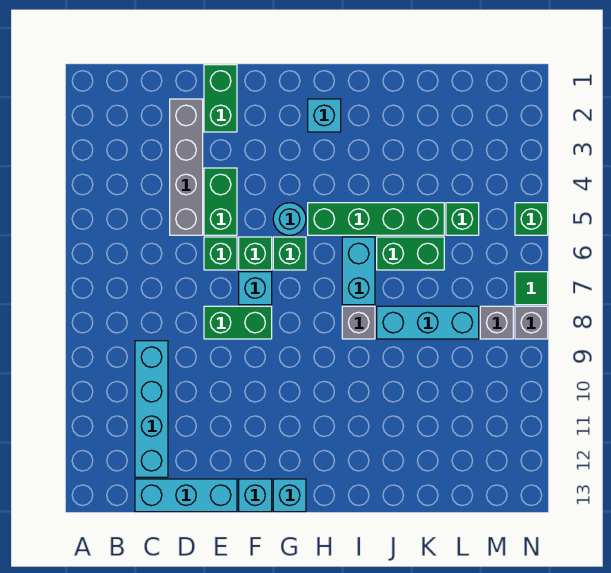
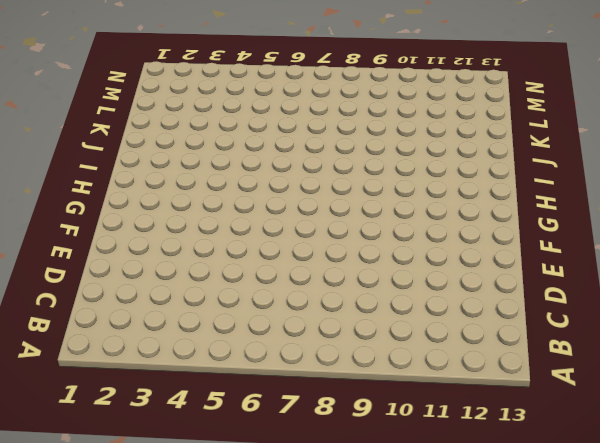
none -> cyan brick C9:C12 level 1
none -> cyan brick C13:E13 level 1
none -> grey brick D2:D5 level 1

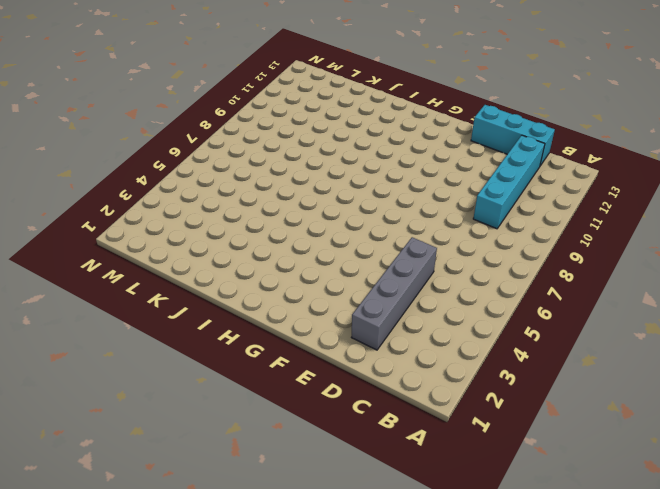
none -> green brick E1:E2 level 1
none -> green brick E4:E5 level 1
none -> green brick E6 level 1

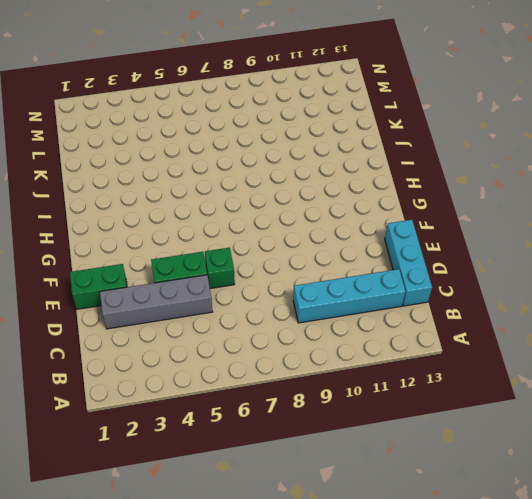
none -> green brick E8:F8 level 1
none -> green brick F6 level 1
none -> cyan brick F7 level 1

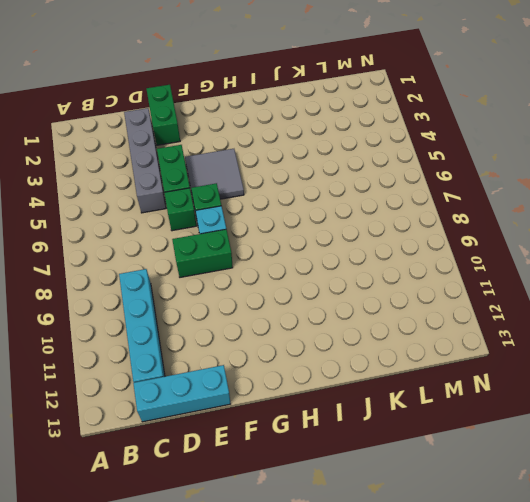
grey tile F4:G5 level 1 -> cyan round brick G5 level 1
none -> cyan brick F13 level 1
none -> green brick G6 level 1
none -> cyan brick G13 level 1

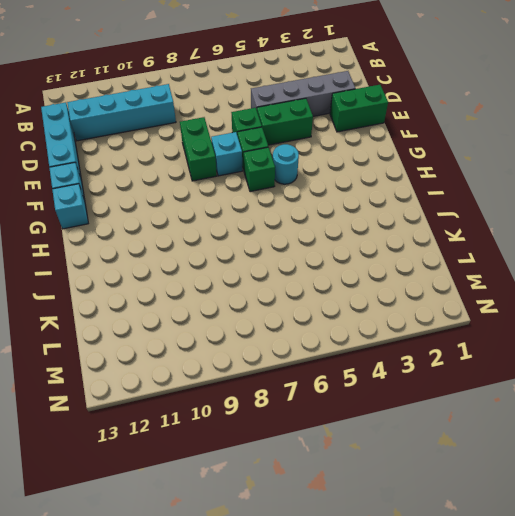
none -> cyan brick H2 level 1
none -> green brick H5:K5 level 1
none -> cyan brick I6:I7 level 1

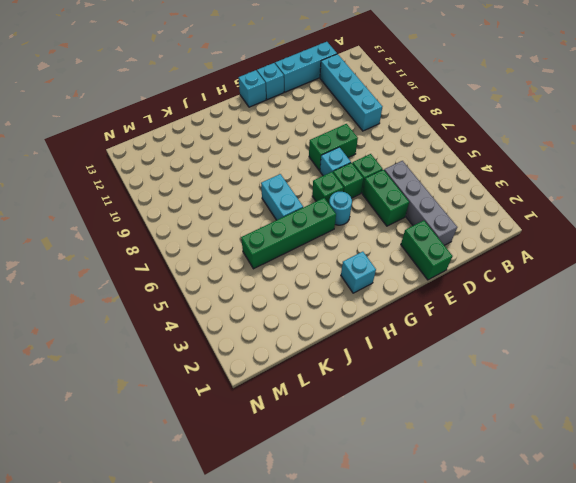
none -> grey brick I8 level 1
none -> green brick J6:K6 level 1
none -> cyan brick J8:L8 level 1

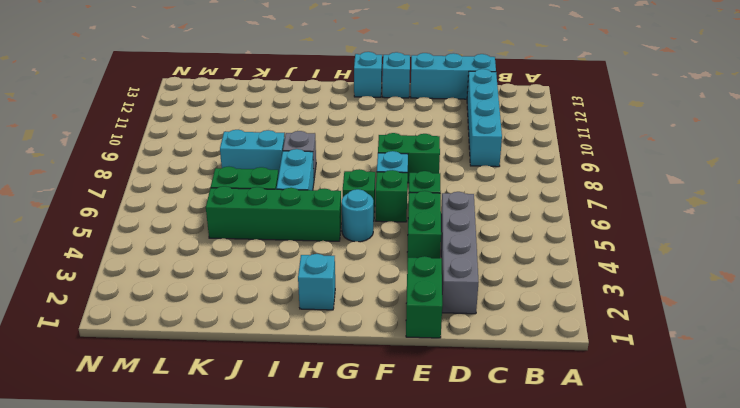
cyan brick J8:K8 level 1 -> cyan brick J8:L8 level 1
none -> green brick L5 level 1
none -> grey brick M8 level 1
none -> green brick N5 level 1

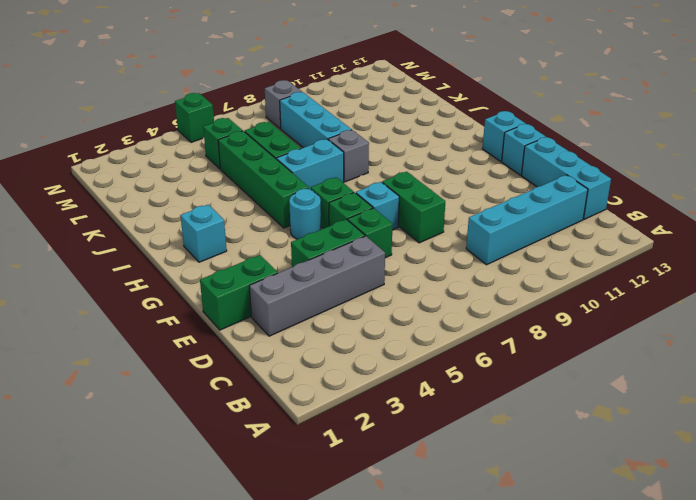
none -> green tile N7 level 1
none -> grey brick N8 level 1

